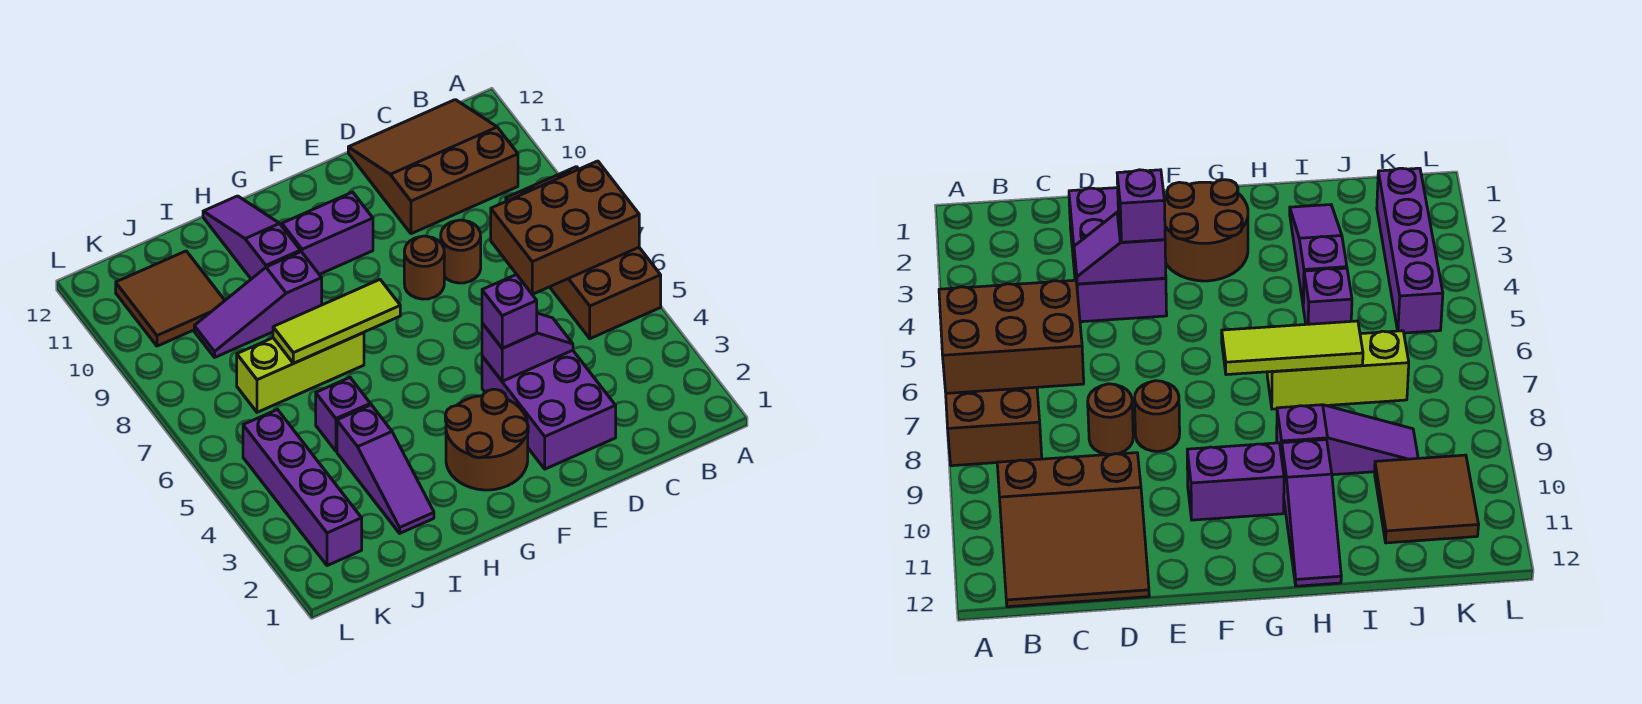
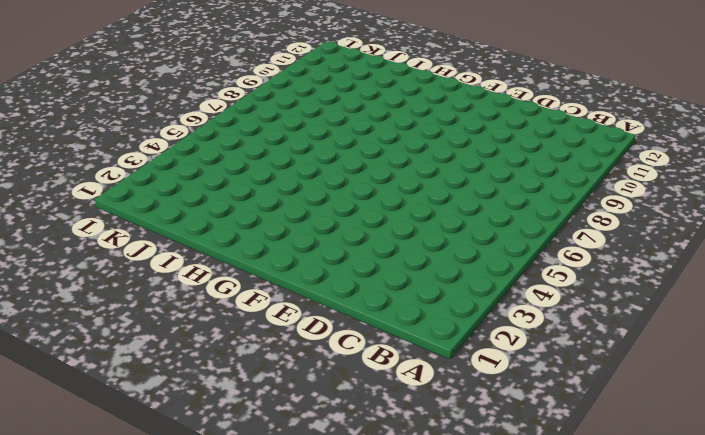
none -> brown brick A5:B8 level 1
none -> brown slope B10:D12 level 1 top 10
none -> purple brick D2:E4 level 1

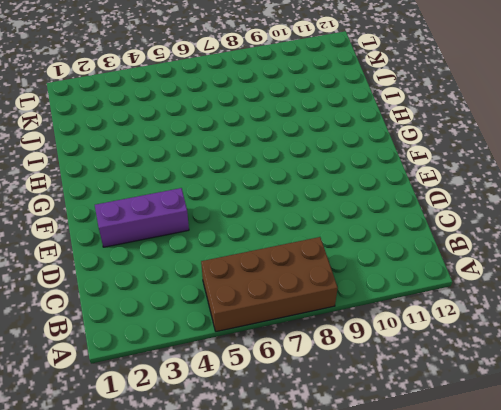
purple brick E2:E4 level 1 -> purple brick D2:E4 level 1
none -> brown slope B10:D12 level 1 top 10
none -> brown round brick D8 level 1
none -> brown round brick E8 level 1

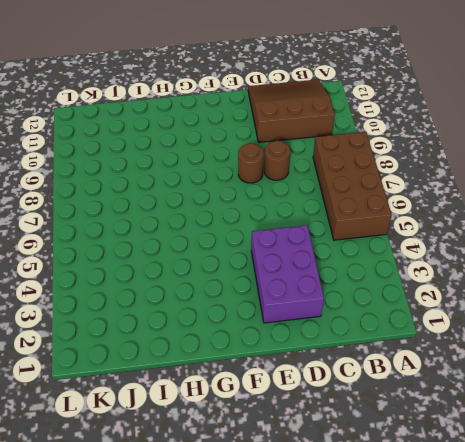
none -> brown round brick F2:G3 level 1
none -> purple brick F10:G10 level 1
none -> lime brick H7:J7 level 1

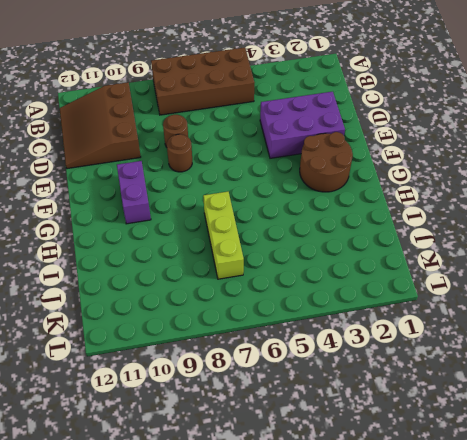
none -> purple slope H9:J9 level 1 top H
none -> purple slope H10:H12 level 1 top 10
none -> purple slope I2:I4 level 1 top 4

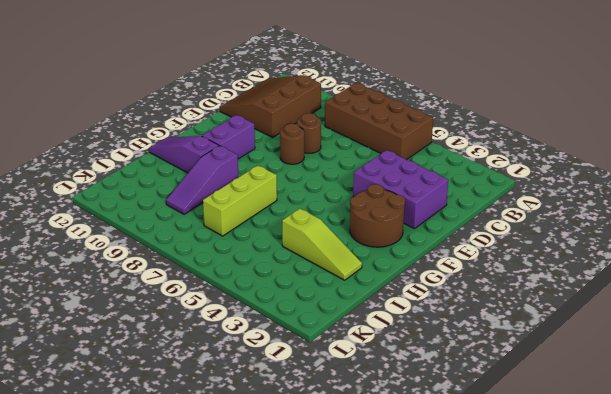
lime slope I2:I4 level 1 top 4 -> purple slope I2:I4 level 1 top 4
none -> purple brick I5 level 1
none -> brown tile J10:K11 level 1
none -> purple brick K2:K5 level 1

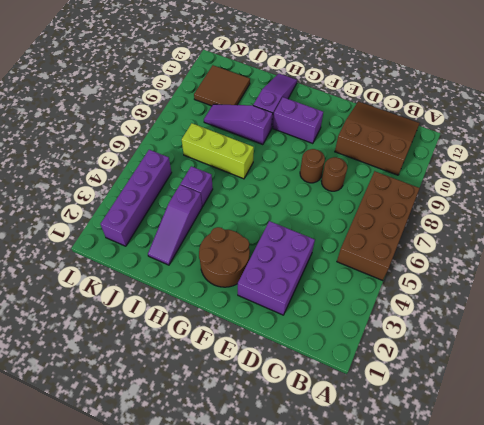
none -> brown brick A6:C7 level 2
none -> purple slope D4:E4 level 2 top E
none -> lime tile G7:I7 level 2

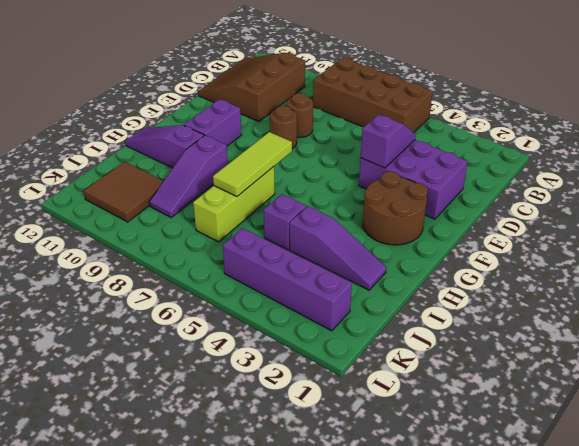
none -> brown brick A6:C7 level 2
none -> purple brick E4 level 3

